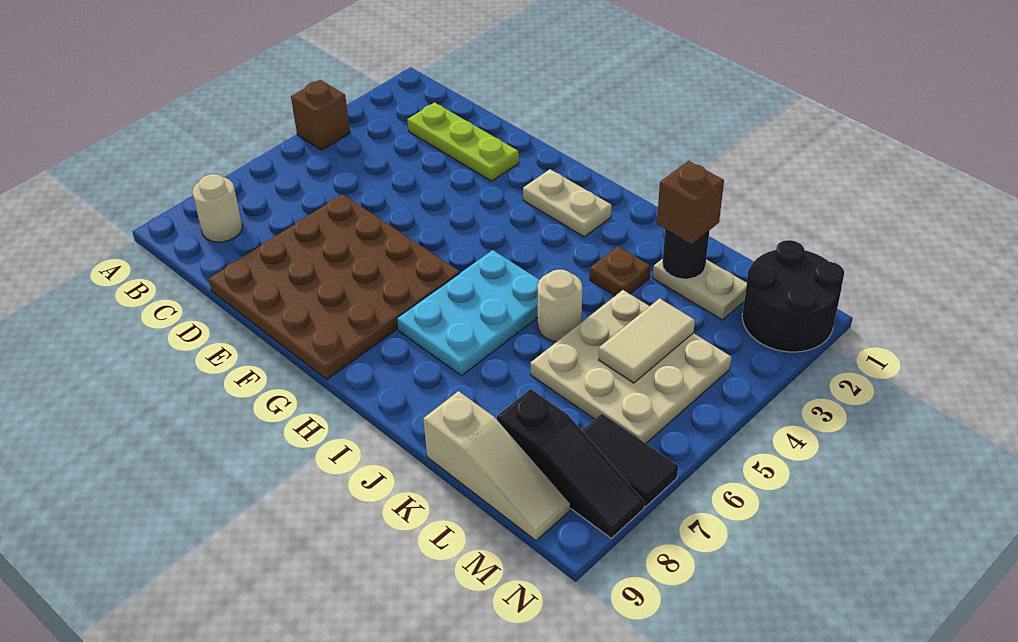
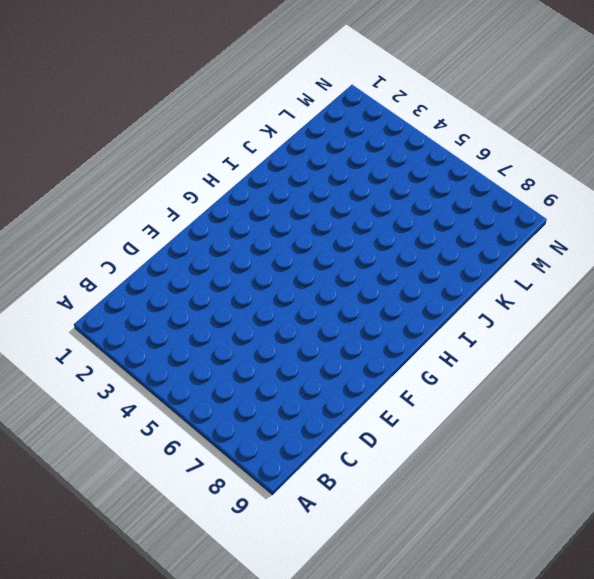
none -> brown brick A4 level 1
none -> tan round brick B8 level 1
none -> lime plate C2:E2 level 1

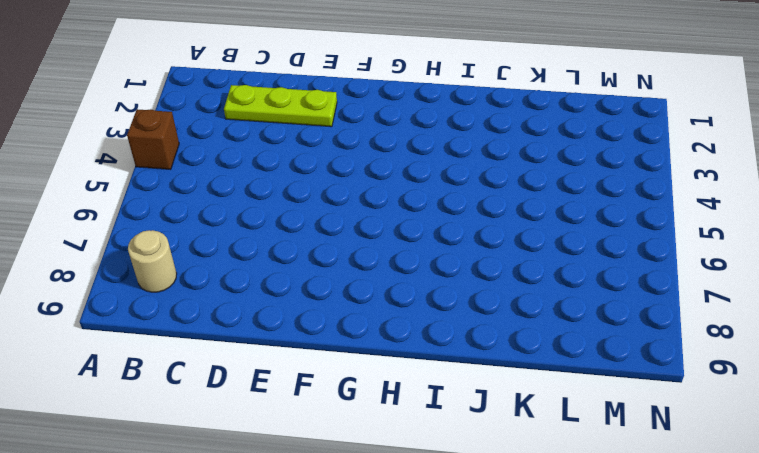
none -> brown plate D6:G9 level 1
none -> tan plate G2:H2 level 1
none -> cyan plate H5:I7 level 1

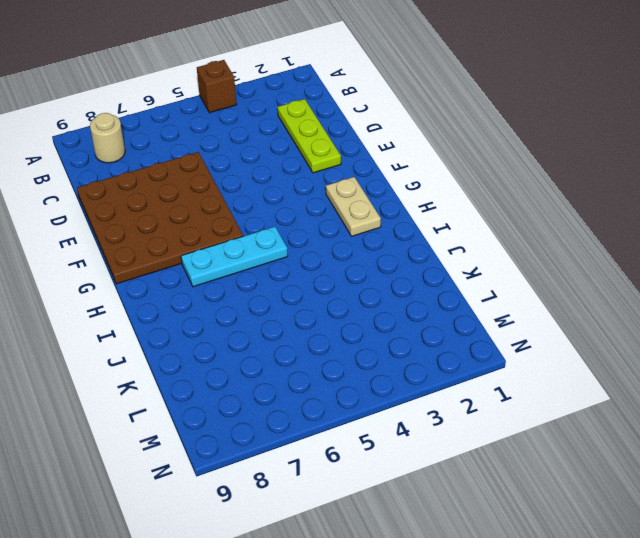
cyan plate H5:H7 level 1 -> cyan plate H5:I7 level 1
none -> brown plate J3 level 1
none -> tan round brick J5 level 1
none -> tan plate K2:L2 level 1

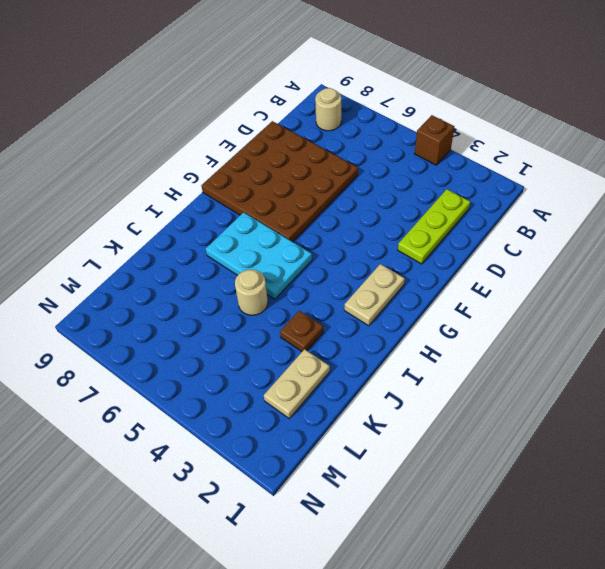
none -> tan plate K4:M6 level 1
none -> tan slope K9:M9 level 1 top K
none -> black slope L8:N8 level 1 top L

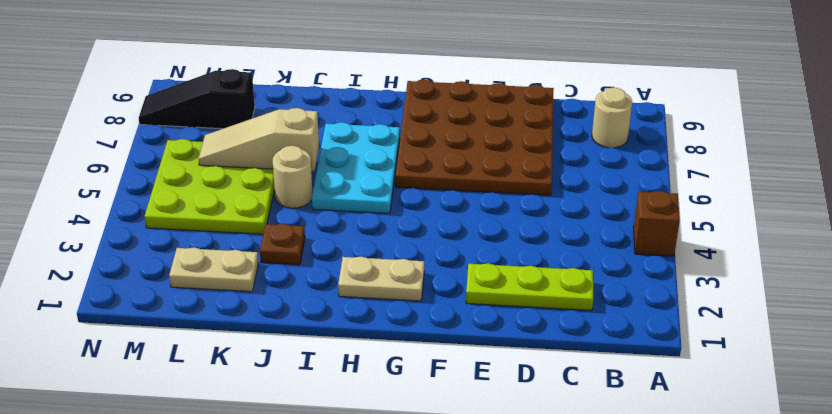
tan slope J6:L6 level 2 top J -> tan slope K9:M9 level 1 top K
lime plate K4:M6 level 1 -> tan plate K4:M6 level 1
none -> black round brick M1:N2 level 1
none -> black tile M7:N7 level 1
none -> black round brick K2 level 2

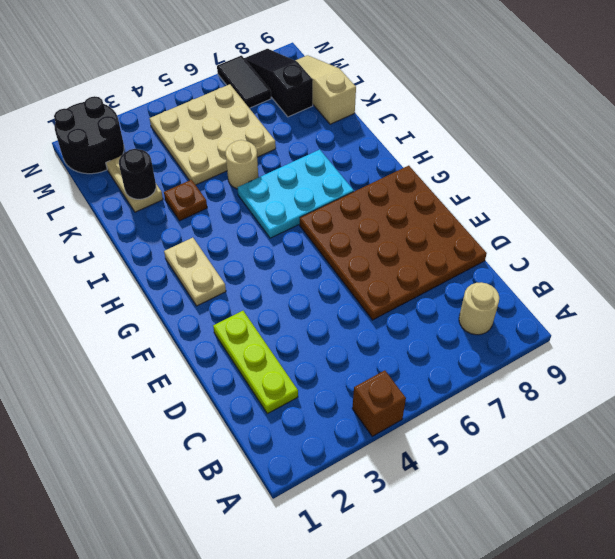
none -> tan tile L4:L5 level 2
none -> brown brick K2 level 3

